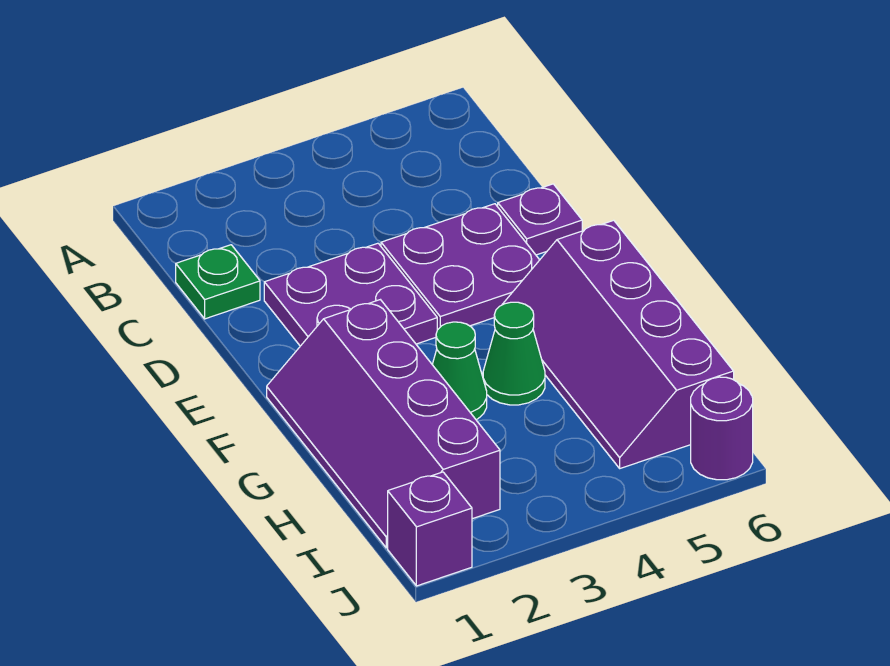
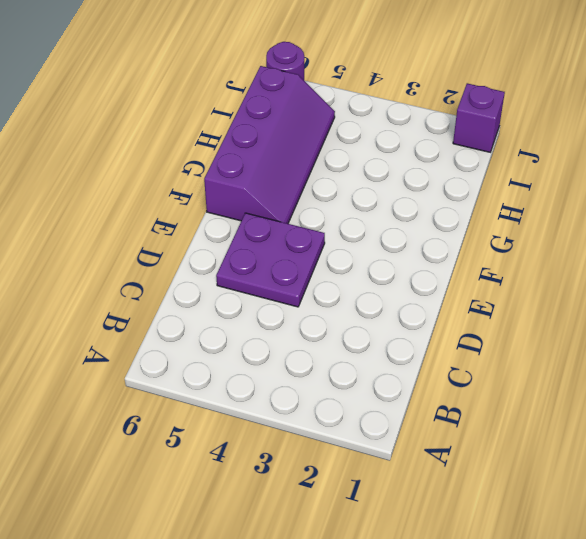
none -> green plate C1 level 1
none -> purple plate D2:E3 level 1

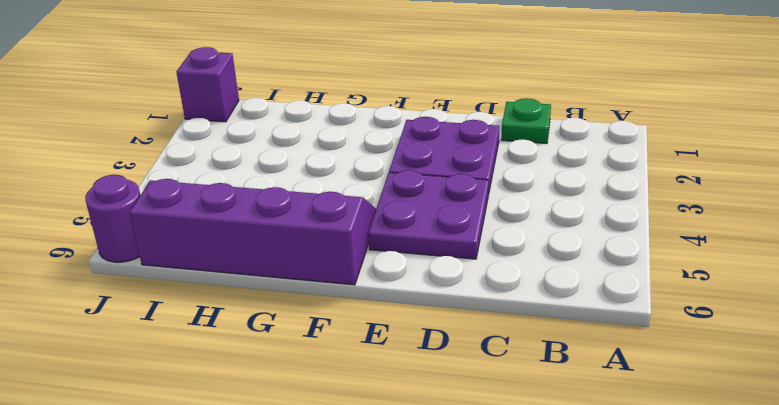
none -> purple plate D6 level 1
none -> purple slope F1:I2 level 1 top 2

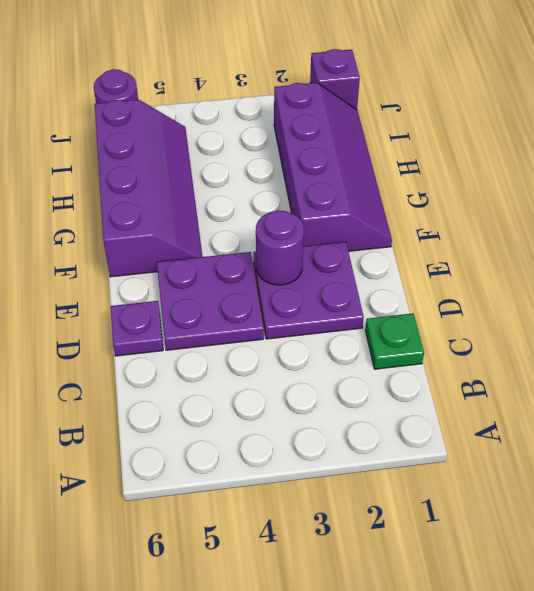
purple round brick E3 level 2 -> none
none -> green cone G3 level 1
none -> green cone G4 level 1

